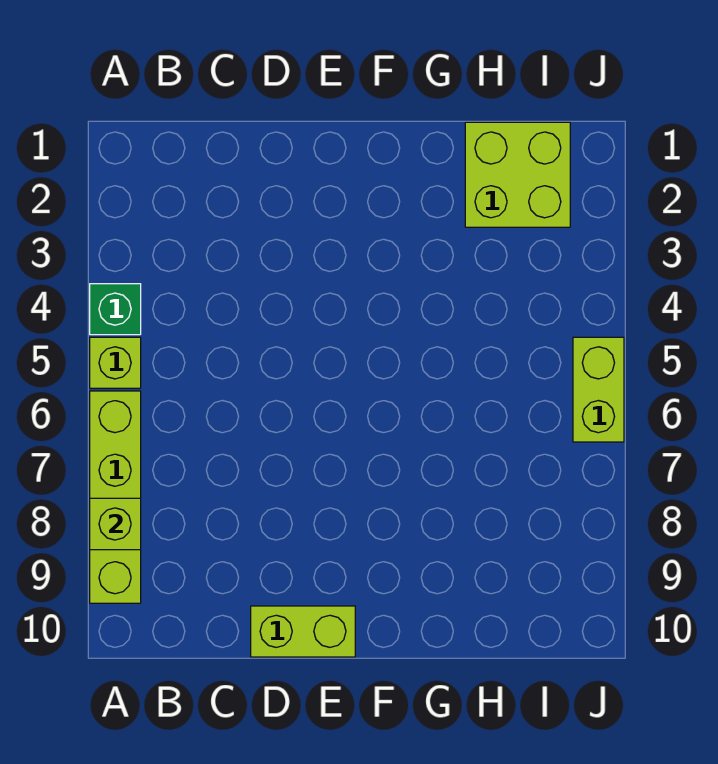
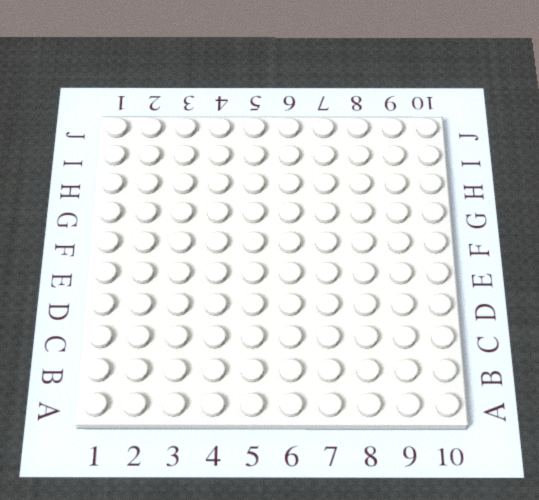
none -> green brick A4 level 1
none -> lime brick A5 level 1

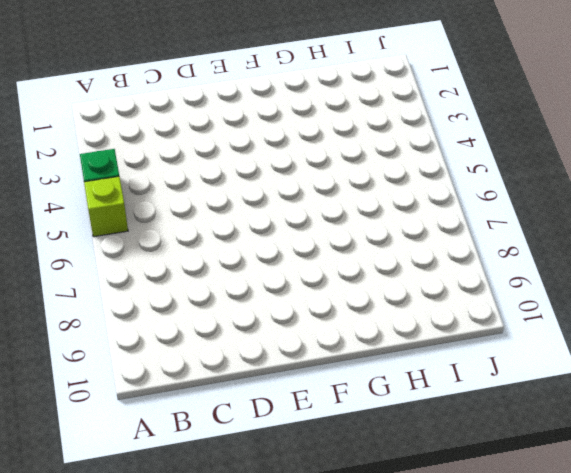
none -> lime brick A6:A9 level 1
none -> lime brick D10:E10 level 1

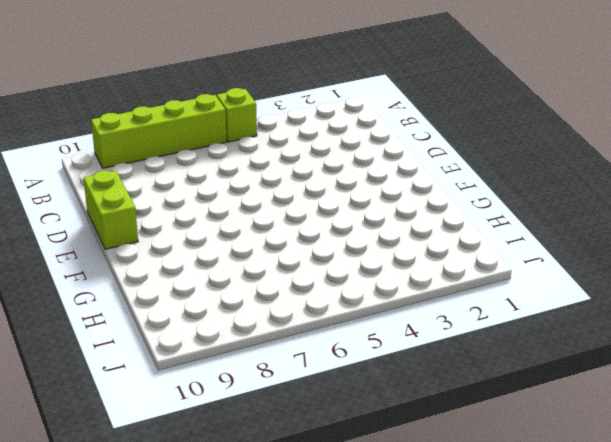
none -> green brick A4 level 1
none -> lime brick H1:I2 level 1

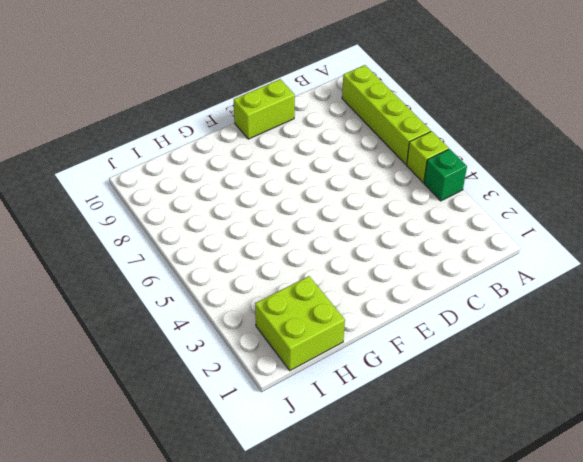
none -> lime brick J5:J6 level 1
none -> lime brick A8 level 2

